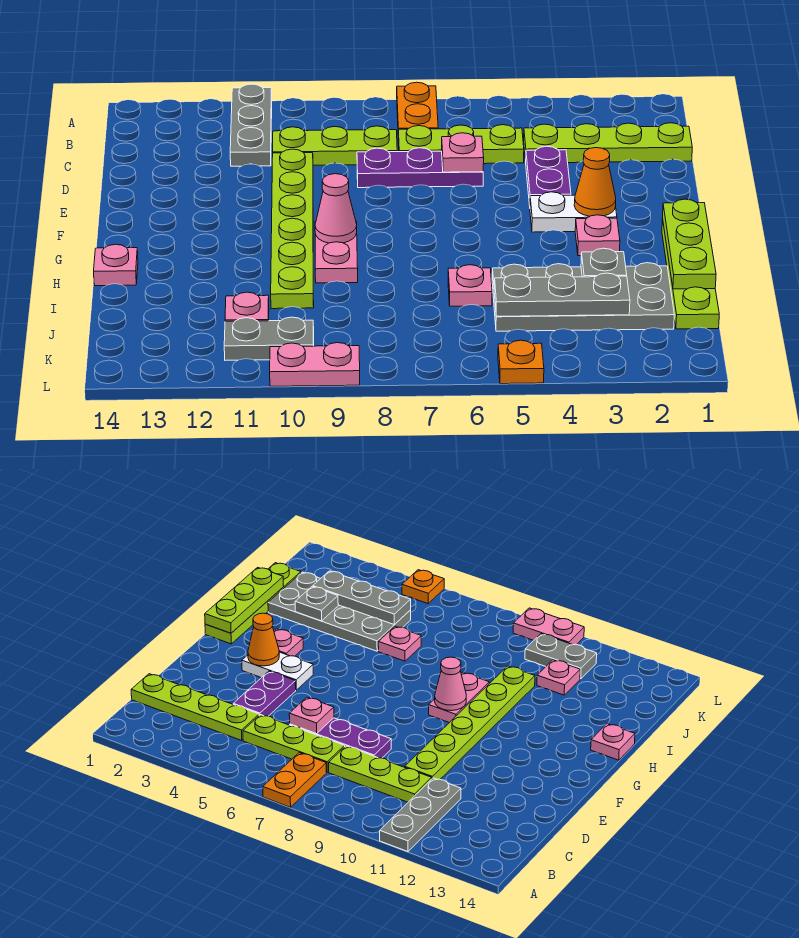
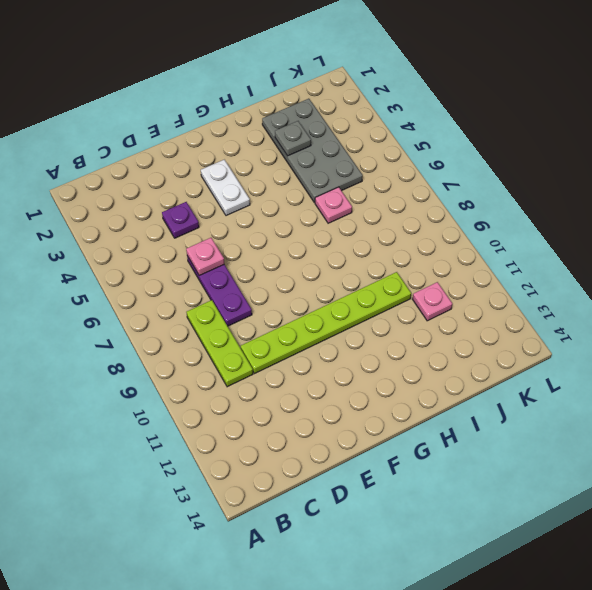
purple plate D4 level 1 -> purple plate D4:E4 level 1
none -> orange plate A7:B7 level 1
none -> grey plate A11:C11 level 1
none -> lime plate C1:C4 level 1

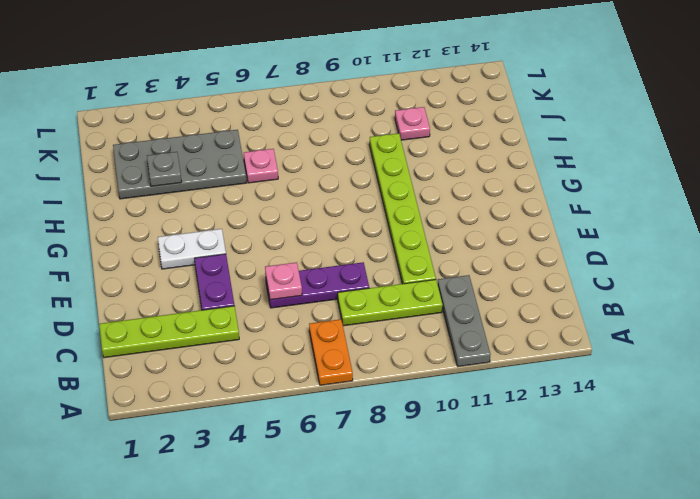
none -> lime plate C5:C7 level 1
none -> lime plate G1:J1 level 1
none -> pink plate G3 level 1

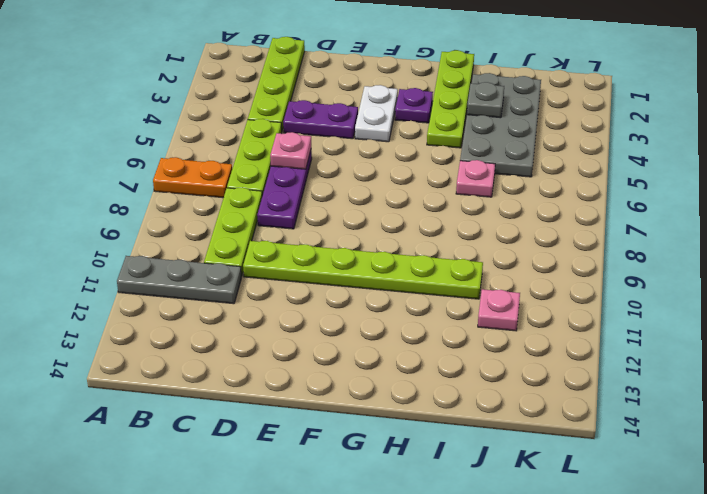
purple plate G3 level 1 -> pink plate G3 level 1
lime plate H1:H4 level 1 -> lime plate G1:J1 level 1
none -> pink plate G9:H9 level 1
none -> pink plate H14 level 1
none -> grey plate K10:K11 level 1

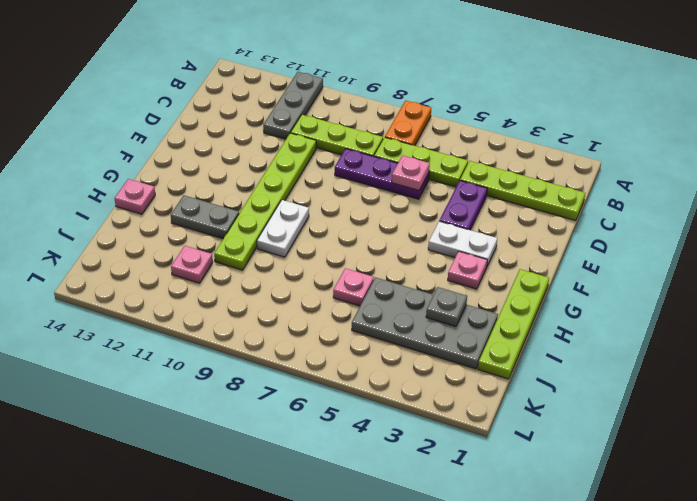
white plate G9:H9 level 1 -> pink plate G9:H9 level 1
grey plate H11:H12 level 1 -> grey plate K10:K11 level 1
none -> orange plate L5 level 1
none -> pink plate L9:L10 level 1
none -> orange cone F3 level 2

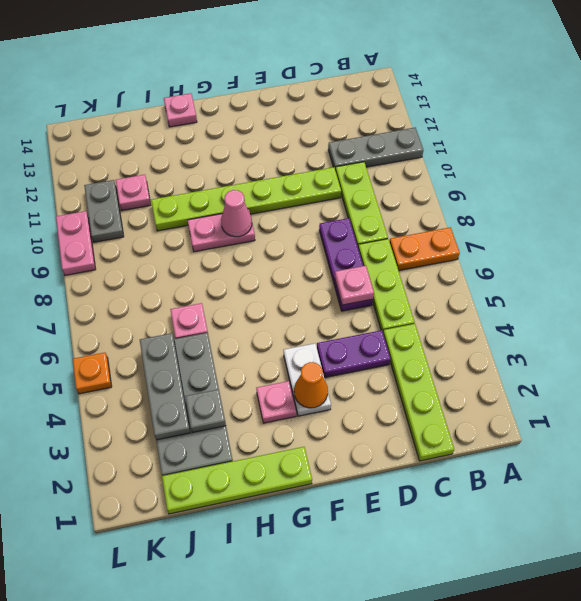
none -> lime plate G1:I1 level 2

